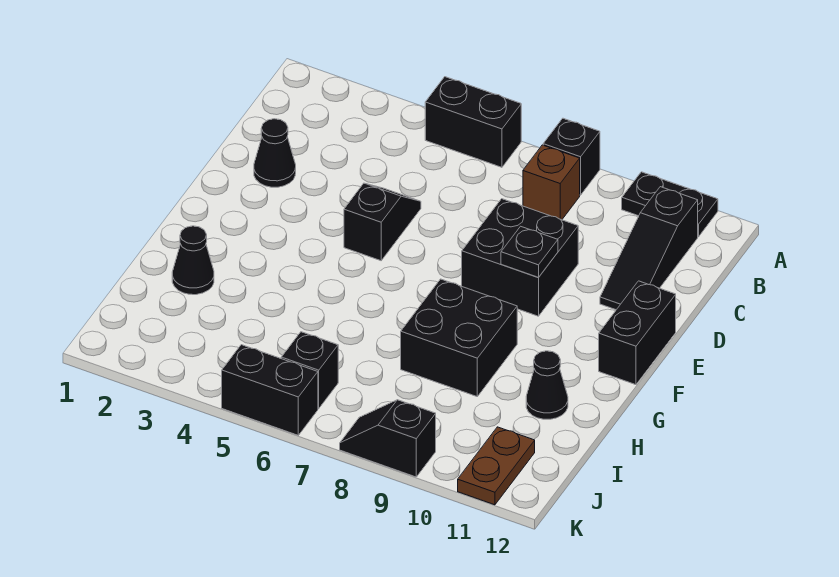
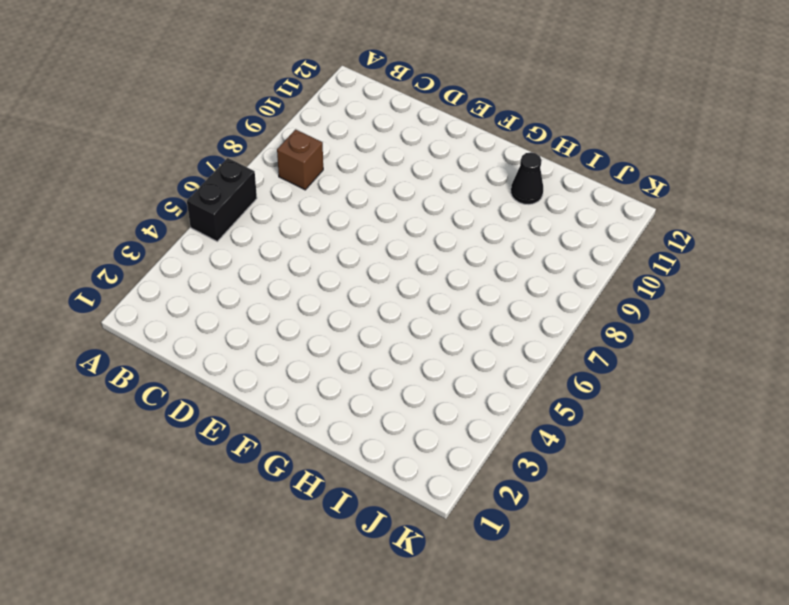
none -> black brick A8 level 1
none -> black plate A10:A11 level 1
none -> black slope B11:D11 level 1 top B

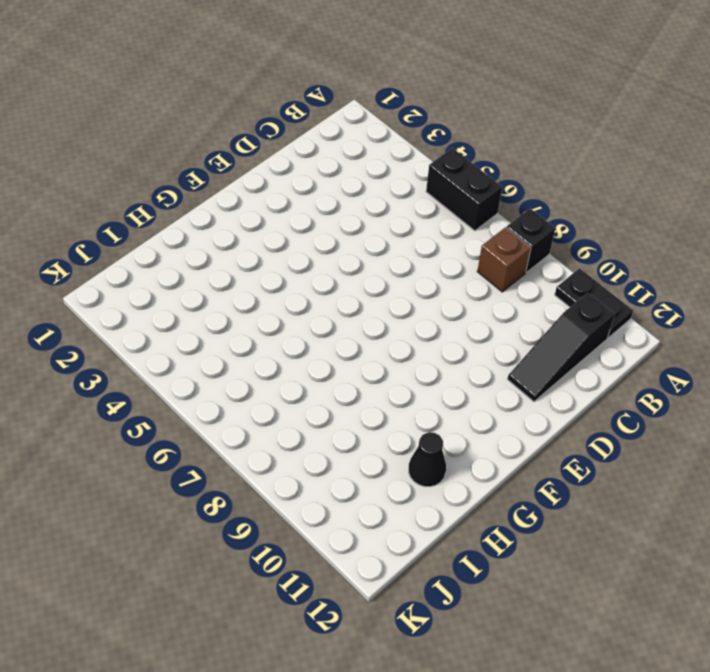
none -> black cone D2 level 1
none -> black slope D5:E5 level 1 top E
none -> black brick D8:E9 level 1

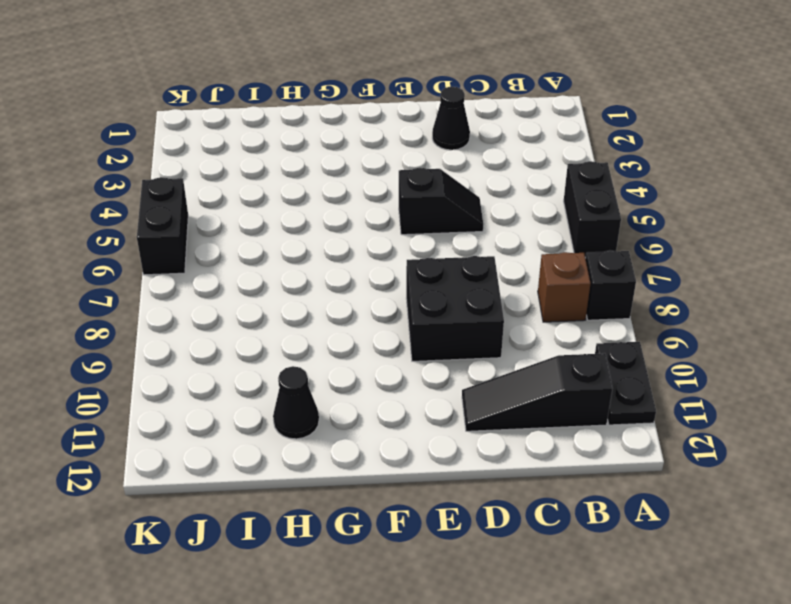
none -> black brick E12:F12 level 1
none -> black brick G8:H9 level 1
none -> black cone H2 level 1

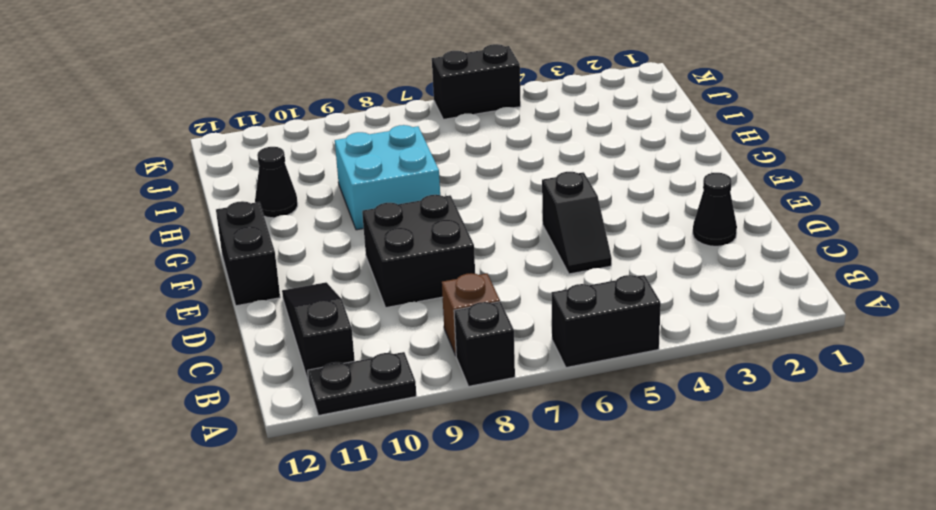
cyan brick G8:H9 level 1 -> black brick G8:H9 level 1
none -> black cone H2 level 1
none -> black brick J6 level 1
none -> brown plate J11:K11 level 1

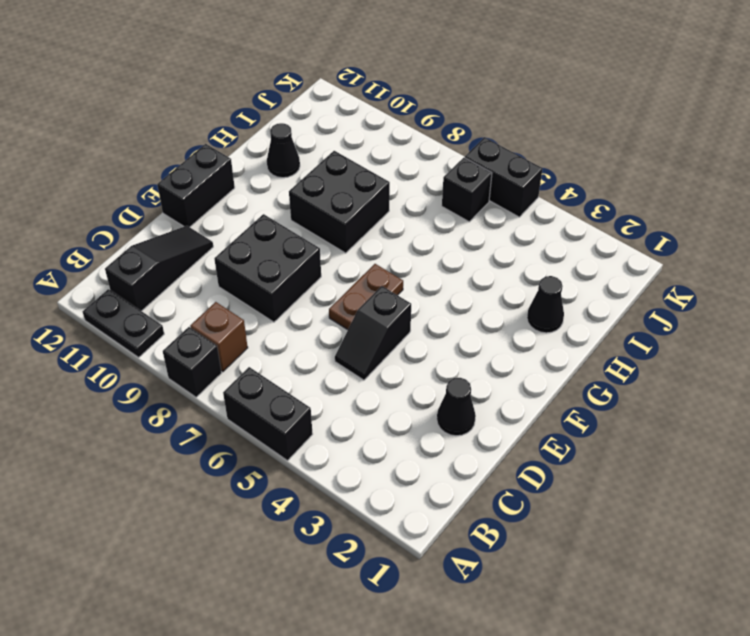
brown plate E6:F6 level 1 -> brown plate J11:K11 level 1
none -> black slope K8:K9 level 1 top 9
none -> black plate E9 level 2

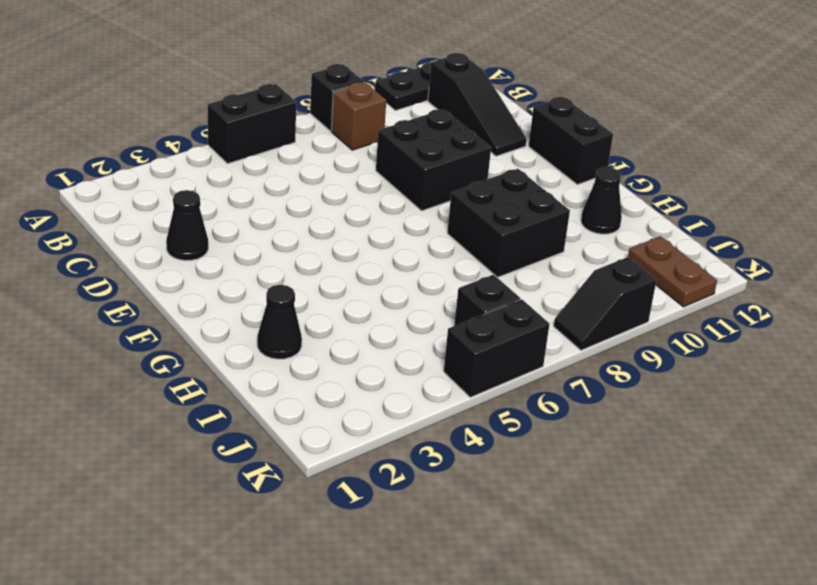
none -> black slope D5:E5 level 1 top E
none -> black plate E9 level 2

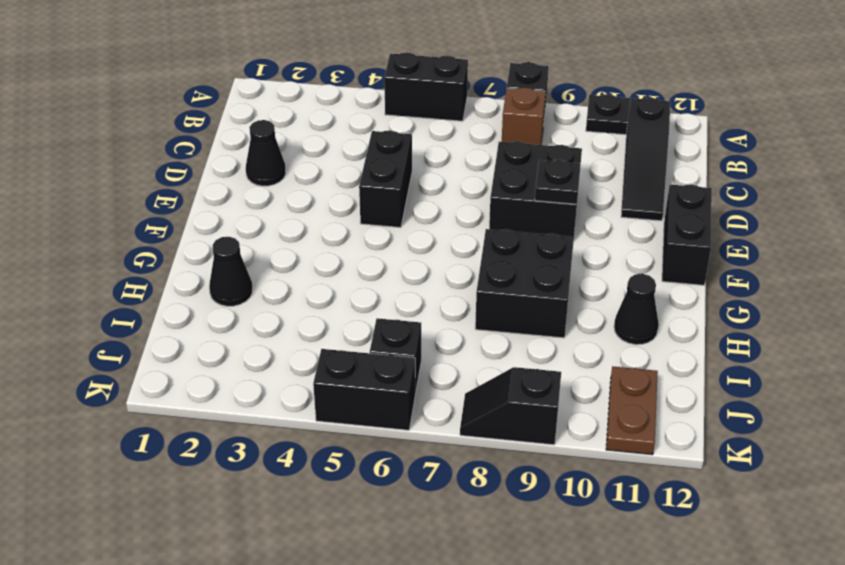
black brick D5:E5 level 1 -> black slope D5:E5 level 1 top E

